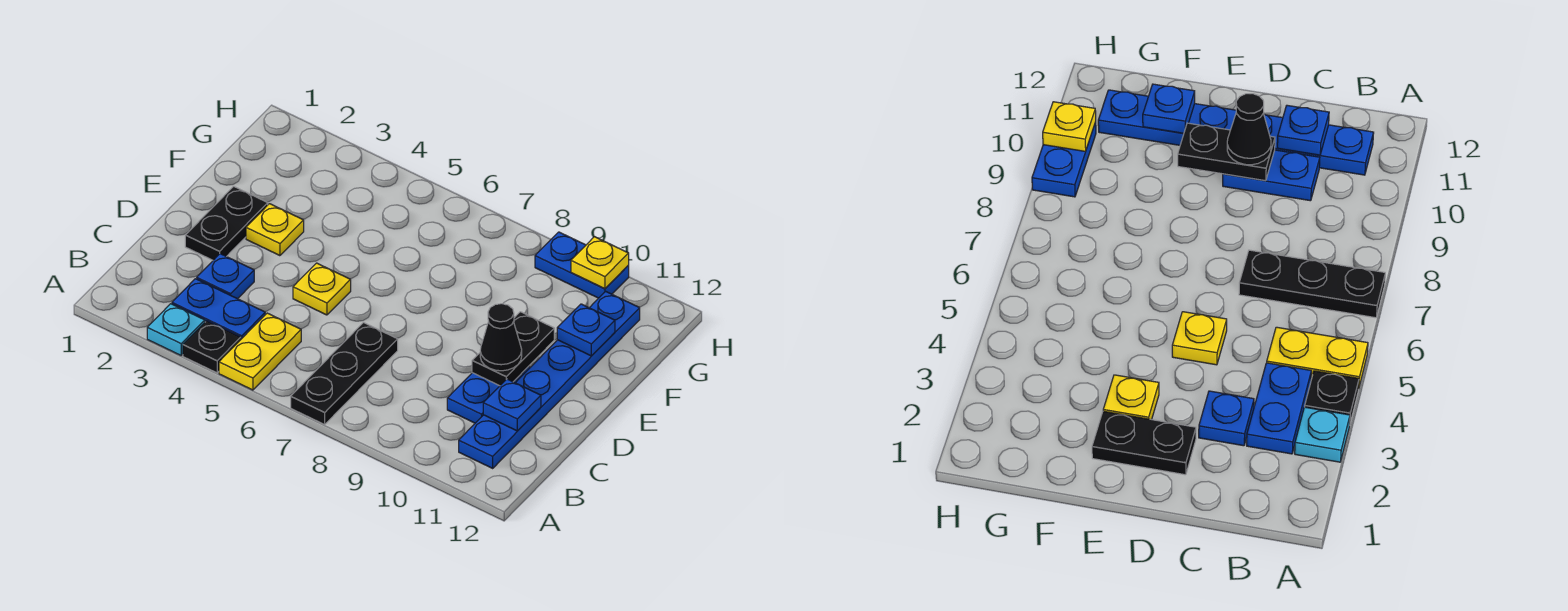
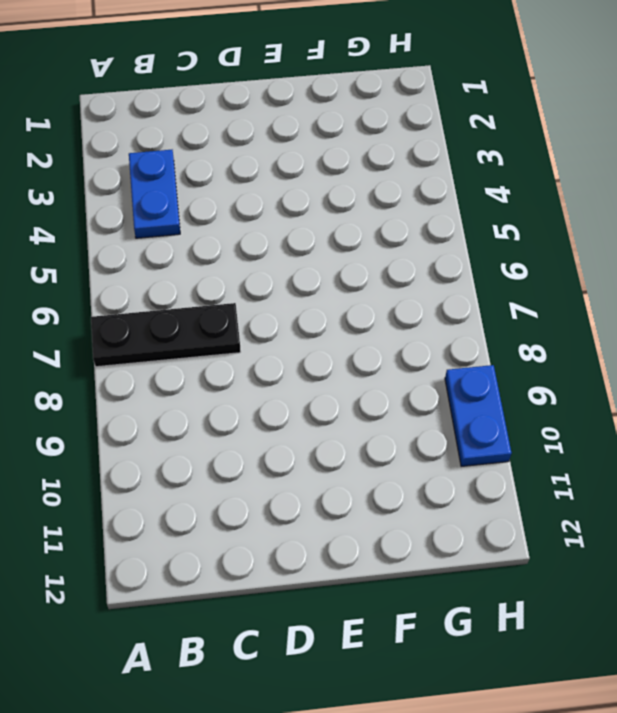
none -> cyan plate A3 level 1
none -> black plate A4 level 1
none -> yellow plate A5:B5 level 1

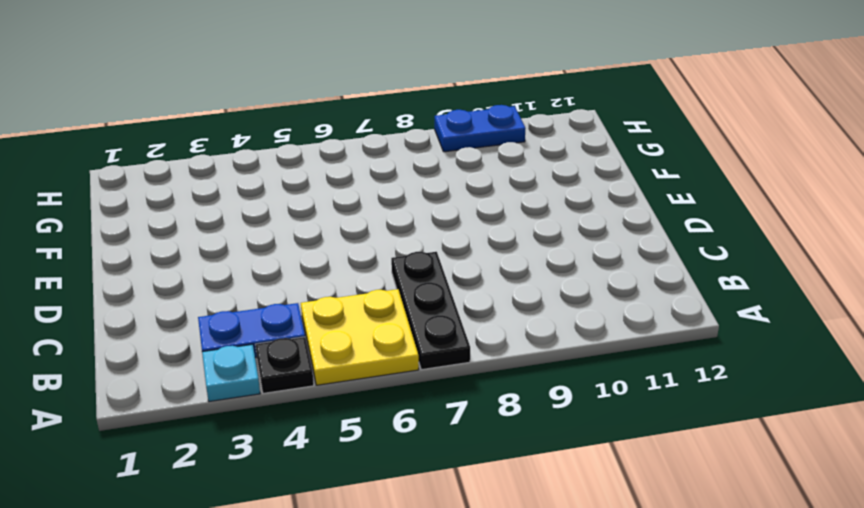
yellow plate A5:B6 level 1 -> yellow plate A5:B5 level 1
none -> blue plate B11:G11 level 1
none -> blue plate C3 level 1
none -> blue plate C10:D10 level 1

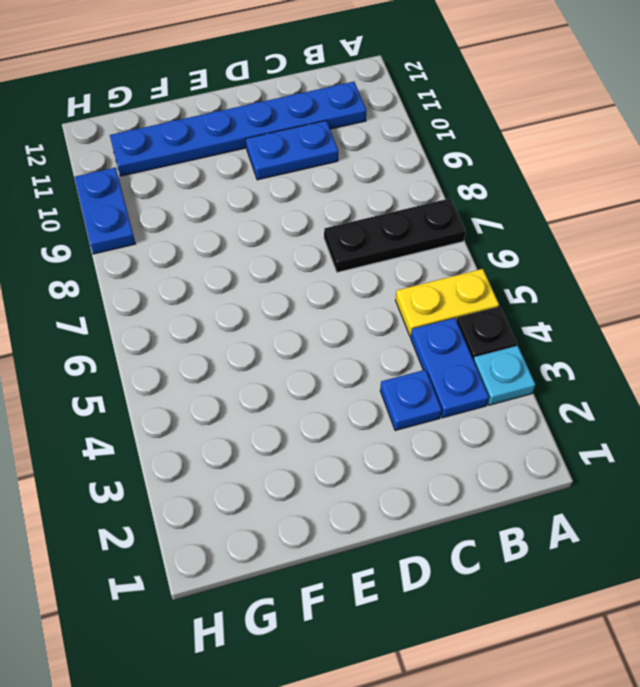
none -> black plate D2:E2 level 1
none -> yellow plate D5 level 1
none -> yellow plate E3 level 1

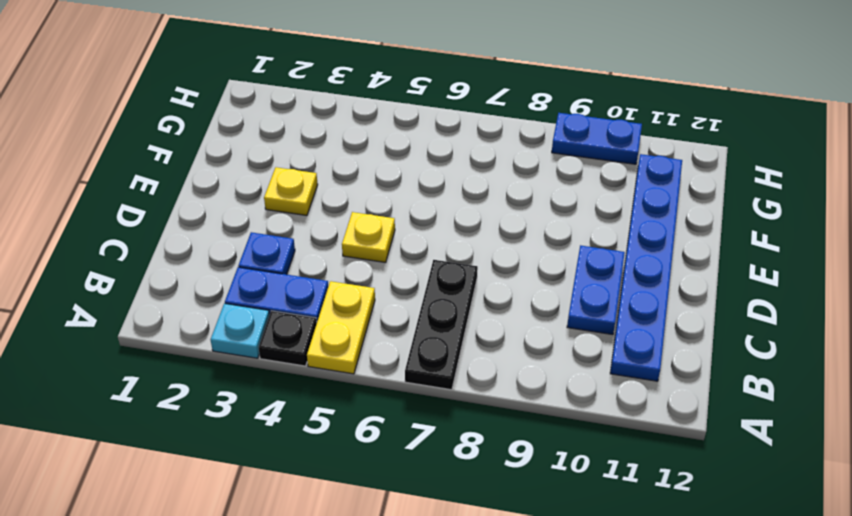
none -> black plate D2:E2 level 1
none -> blue plate C11 level 2
none -> black plate D10:E10 level 2

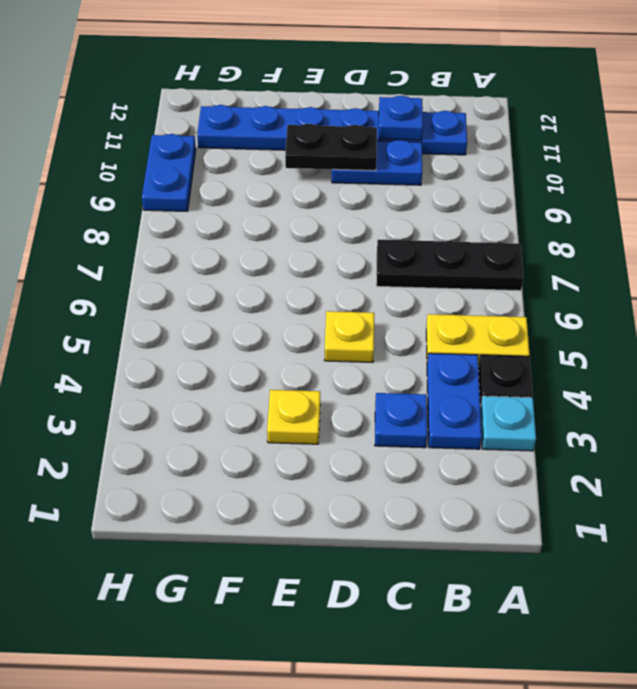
none -> black plate D2:E2 level 1
none -> blue plate F11 level 2
none -> yellow plate H10 level 2

